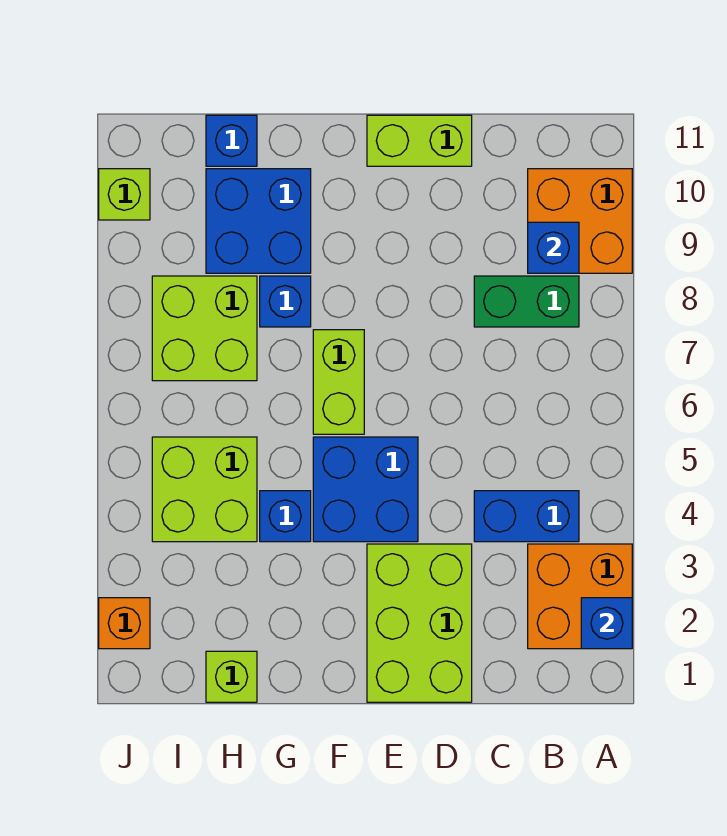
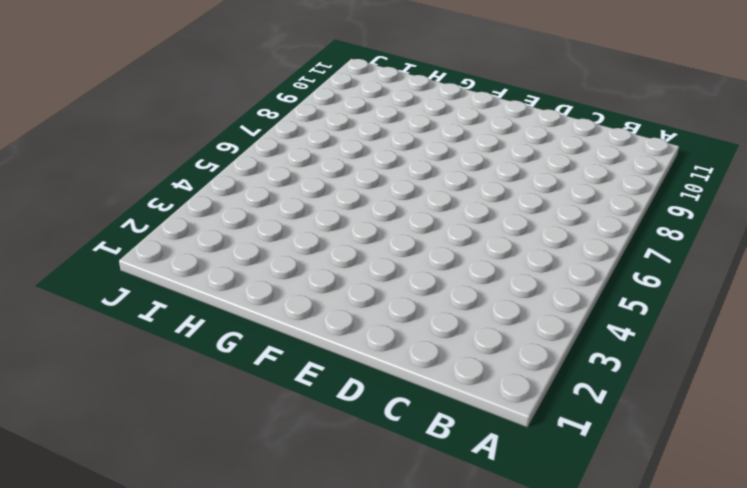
none -> orange brick A2:B3 level 1
none -> orange brick A9:B10 level 1
none -> blue brick B4:C4 level 1

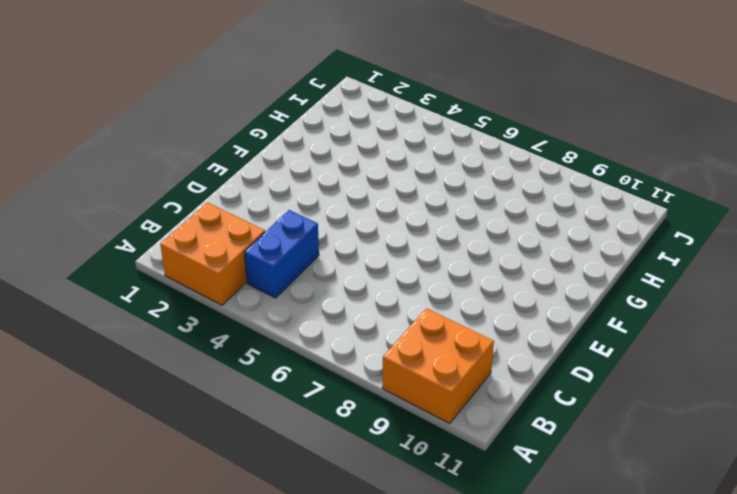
none -> green brick B8:C8 level 1
none -> lime brick D1:E3 level 1
none -> lime brick D11:E11 level 1

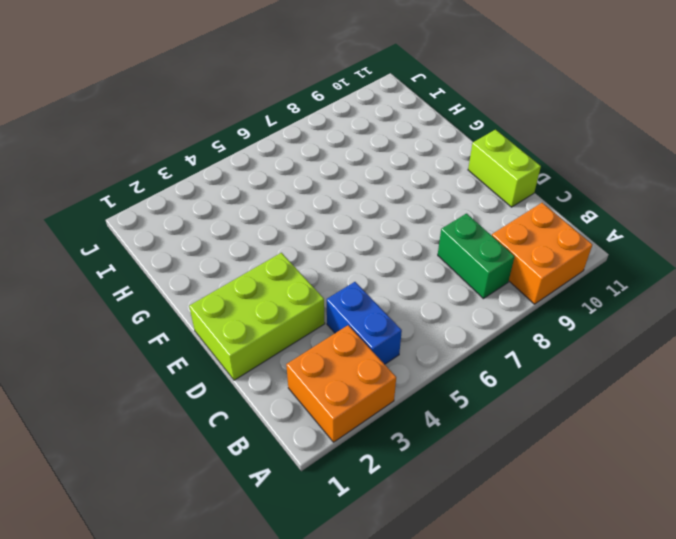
none -> blue brick E4:F5 level 1
none -> lime brick F6:F7 level 1
none -> blue brick G4 level 1

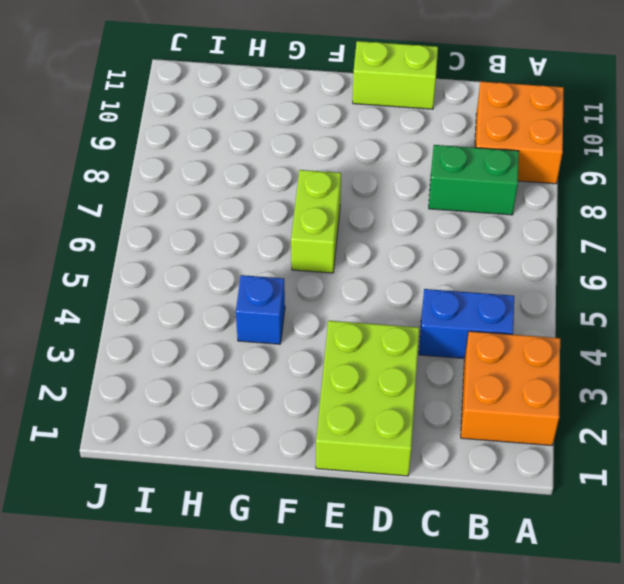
none -> blue brick E4:F5 level 1
none -> blue brick G8 level 1
none -> blue brick G9:H10 level 1

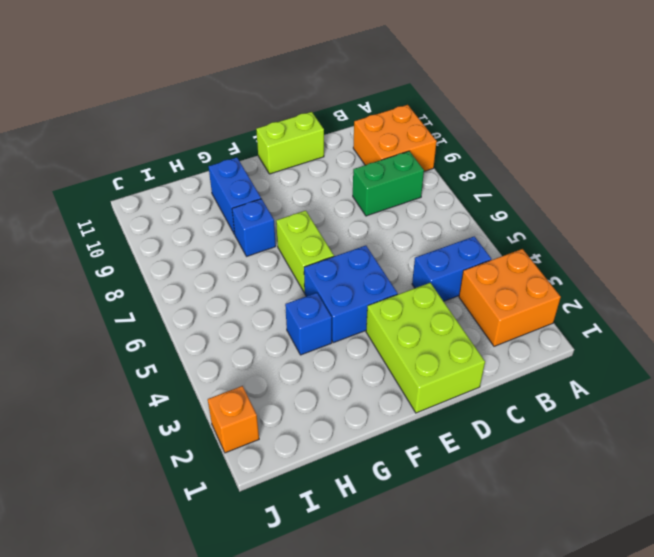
blue brick G9:G10 level 1 -> blue brick G9:H10 level 1
none -> lime brick H1 level 1
none -> lime brick H4:I5 level 1
none -> lime brick H7:I8 level 1

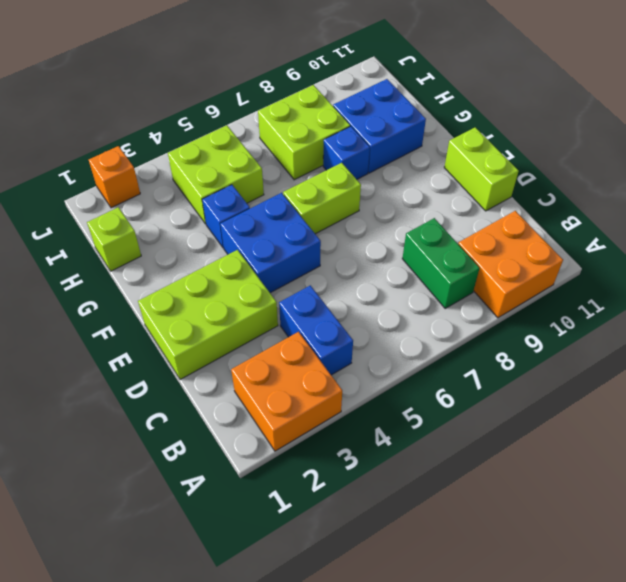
none -> blue brick H11 level 1
none -> lime brick J10 level 1
none -> blue brick A2 level 2

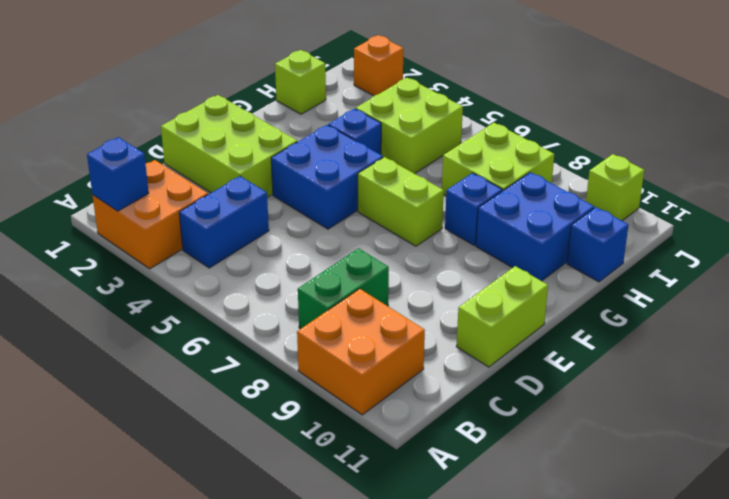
none -> blue brick B9 level 2

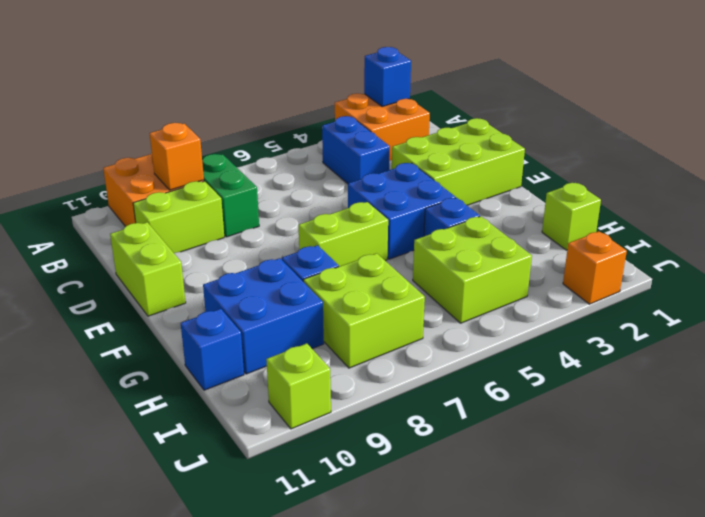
orange brick B9 level 2 -> blue brick B9 level 2
lime brick C9:C10 level 1 -> none

